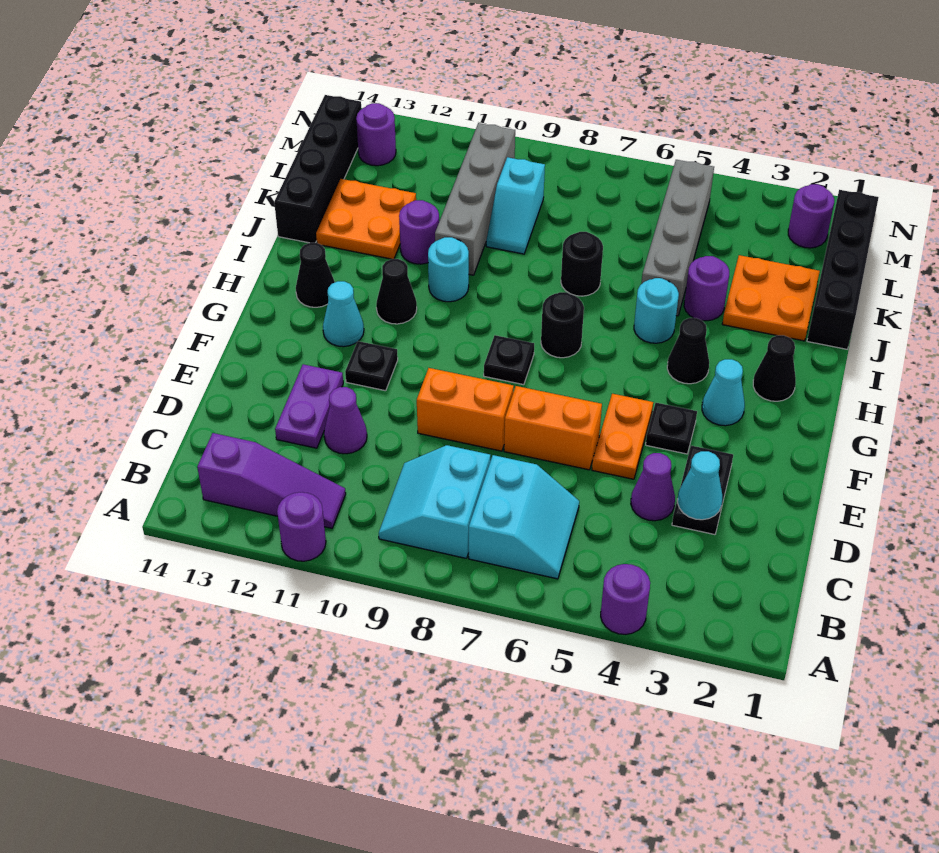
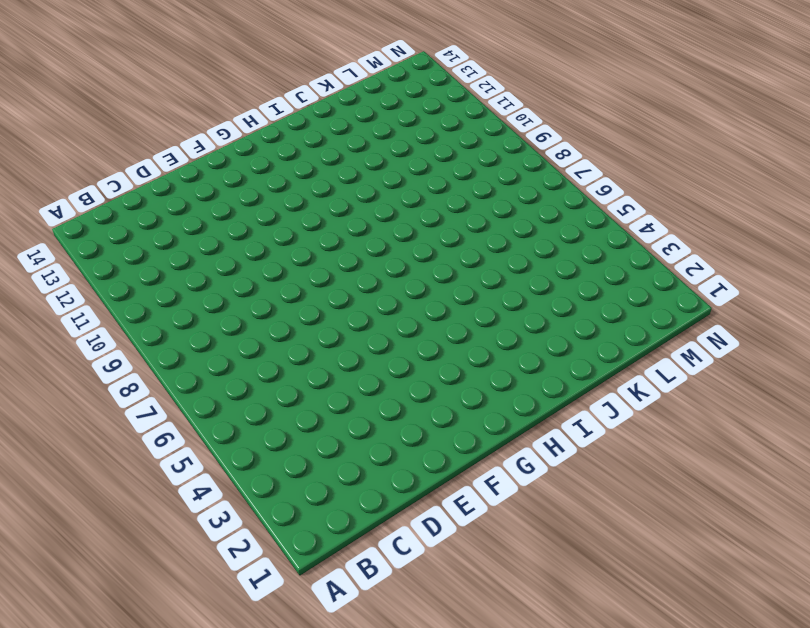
none -> purple round brick A4 level 1
none -> purple round brick A11 level 1
none -> cyan slope B6:C7 level 1 top 7
none -> cyan slope B8:C9 level 1 top 8

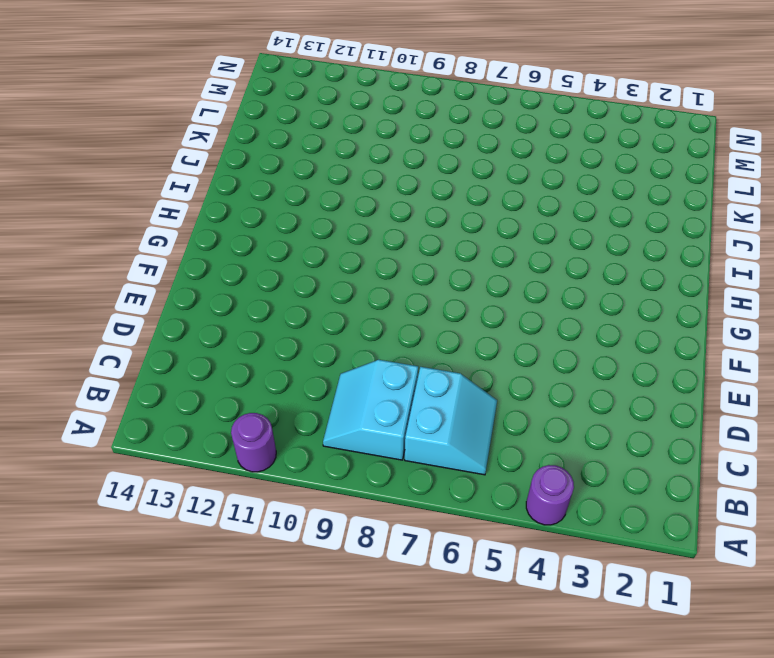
none -> purple slope B11:B13 level 1 top 13
none -> black plate D3:E3 level 1
none -> purple cone D4 level 1
none -> purple cone D11 level 1

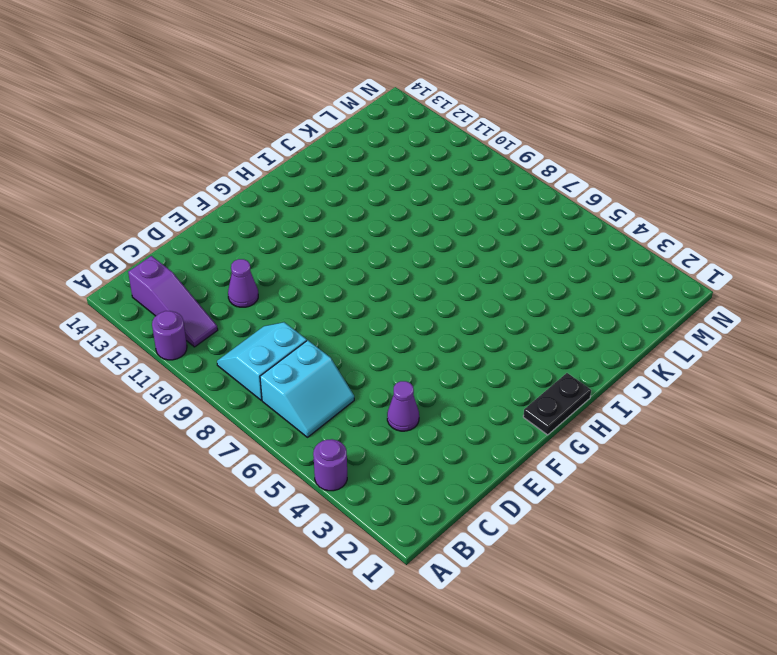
black plate G1:H1 level 1 -> black plate D3:E3 level 1
none -> purple plate D12:E12 level 1
none -> orange plate E5:F5 level 1
none -> orange brick E6:E7 level 1
none -> orange brick E8:E9 level 1

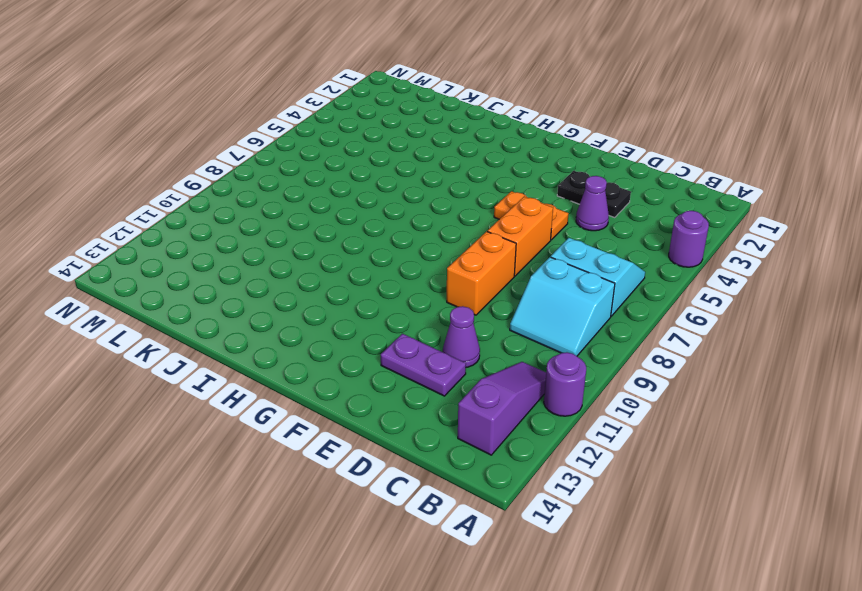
none -> black plate F4 level 1
none -> black plate F11 level 1
none -> cyan cone G3 level 1
none -> black plate G8 level 1

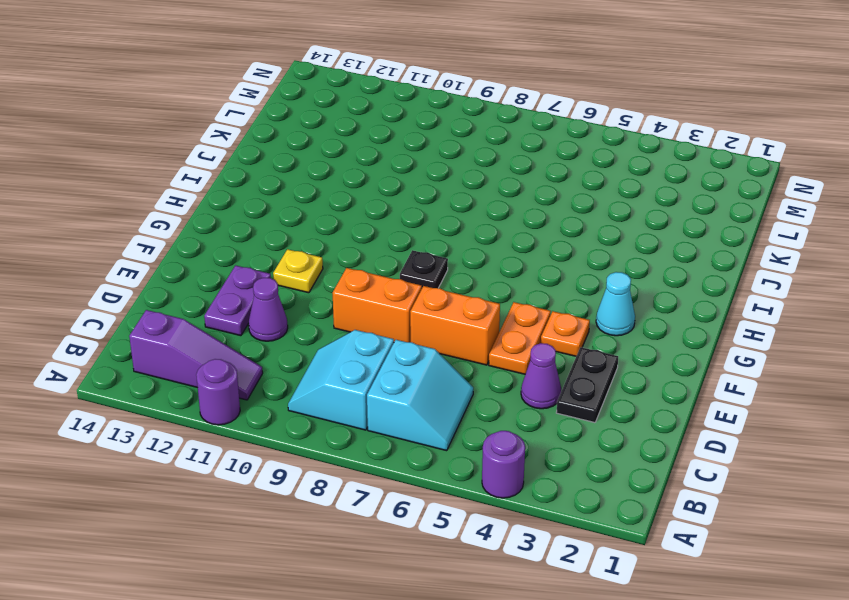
orange plate F4 level 1 -> black plate F4 level 1
yellow plate F11 level 1 -> black plate F11 level 1
none -> cyan cone G12 level 1
none -> black cone H2 level 1
none -> black cone H4 level 1
none -> black round brick H7 level 1

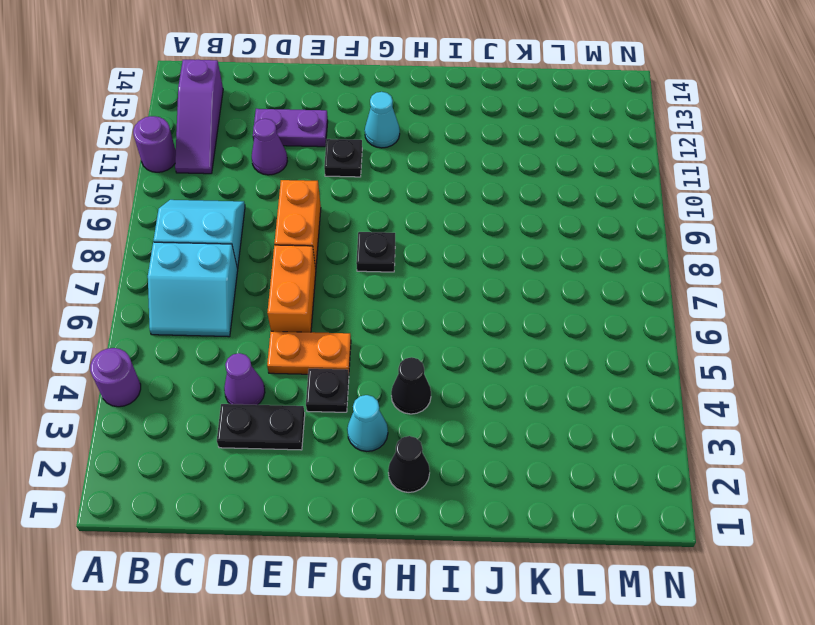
none -> black round brick H7 level 1
none -> black cone H11 level 1
none -> black cone H13 level 1
none -> cyan round brick I5 level 1

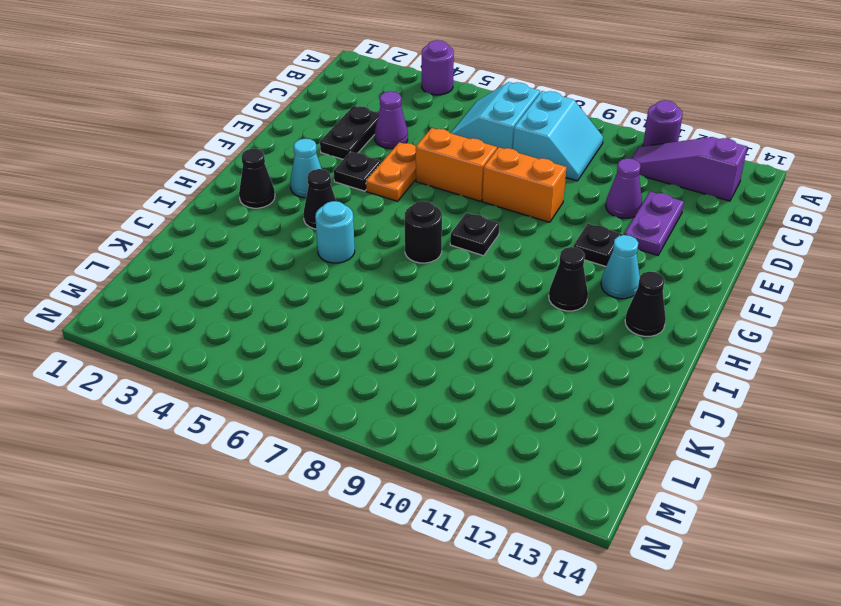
none -> cyan round brick I10 level 1
none -> black brick J1:M1 level 1
none -> orange plate J2:K3 level 1
none -> purple round brick J4 level 1

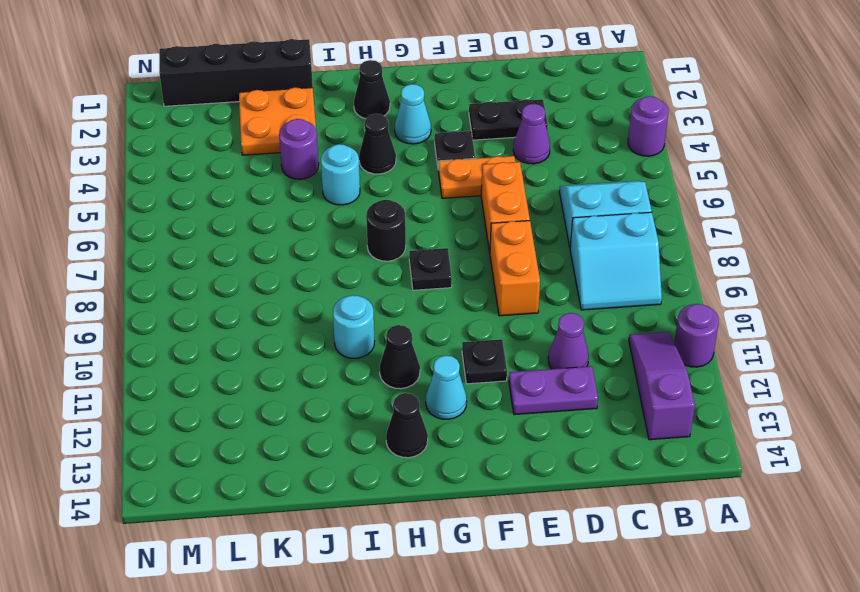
none -> grey brick J5:M5 level 1
none -> black round brick J7 level 1
none -> grey brick J10:M10 level 1
none -> purple round brick J11 level 1

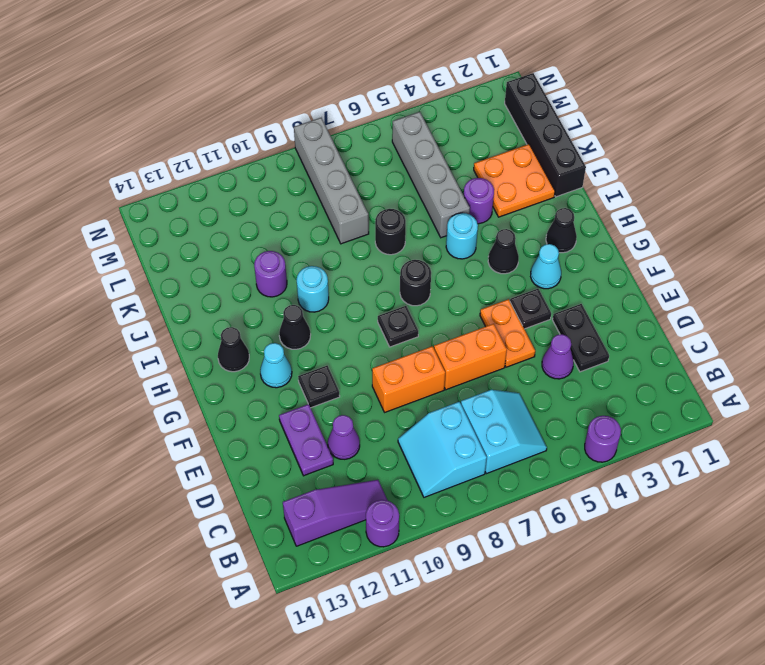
grey brick K8:N8 level 1 -> grey brick J10:M10 level 1
none -> orange plate J12:K13 level 1
none -> black brick J14:M14 level 1
none -> cyan slope K9:L9 level 1 top L
none -> purple round brick M2 level 1

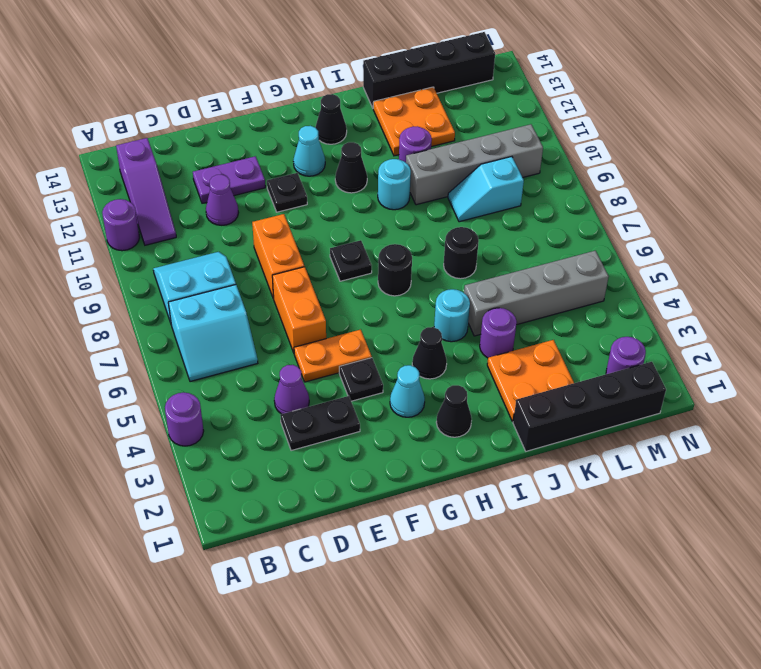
none -> purple round brick M13 level 1
none -> cyan cone D3 level 2

